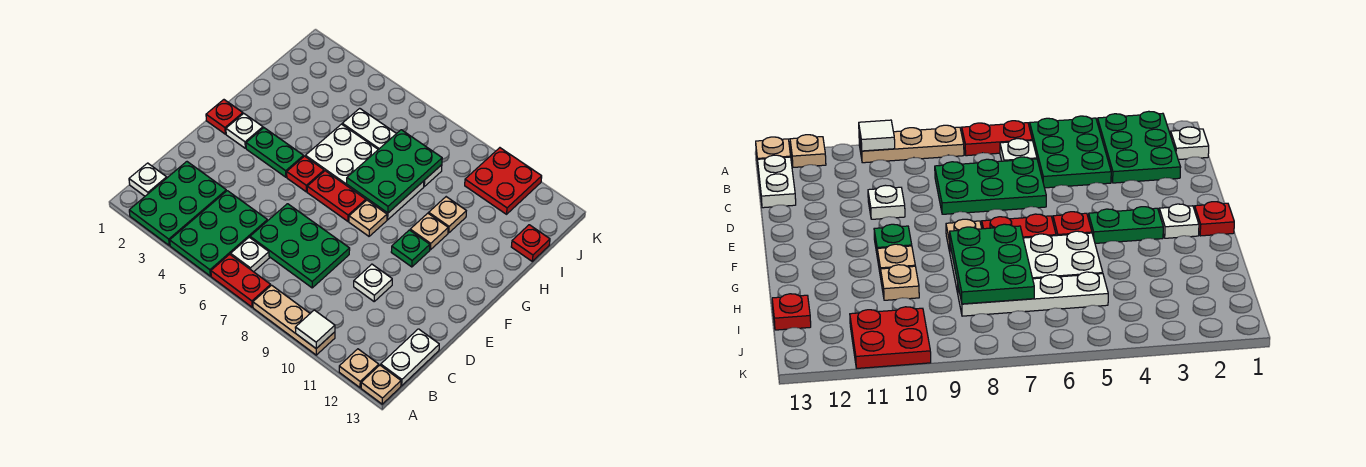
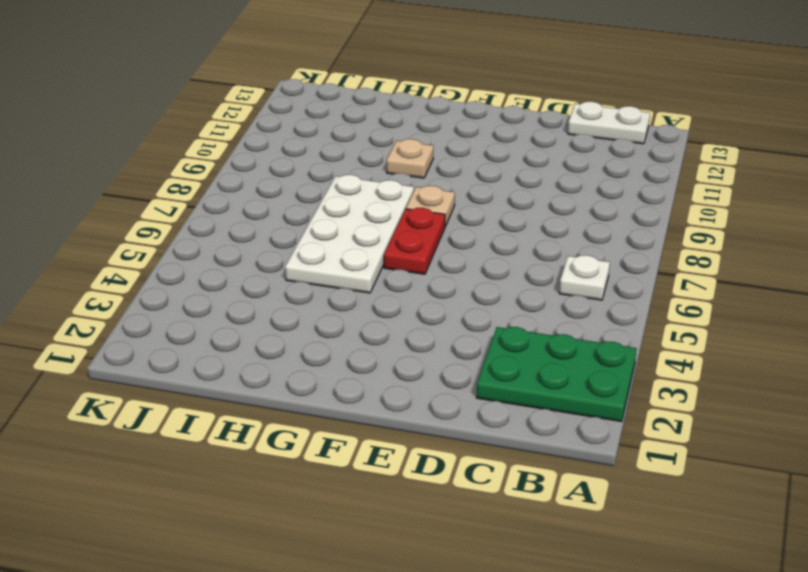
none -> green plate A4:C5 level 1
none -> red plate A6:A7 level 1
none -> tan plate A8:A10 level 1

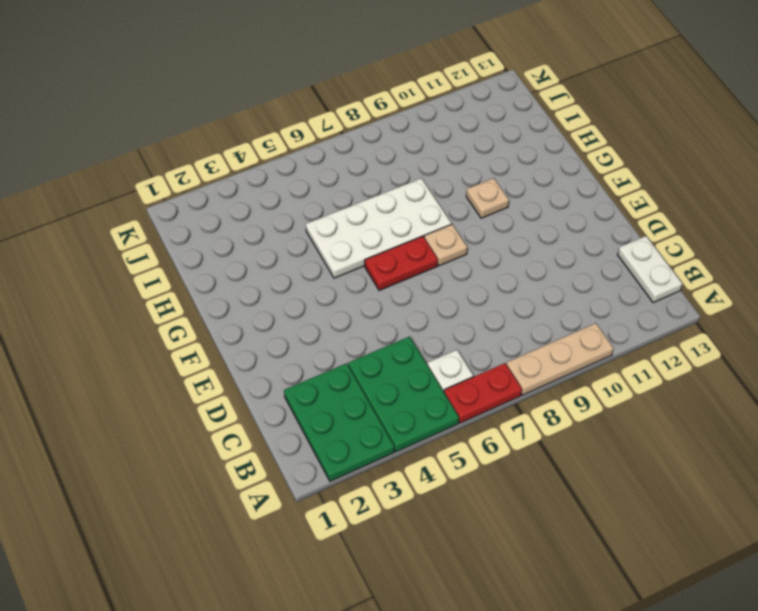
none -> tan plate A12 level 1
none -> tan plate A13 level 1
none -> white plate B1 level 1

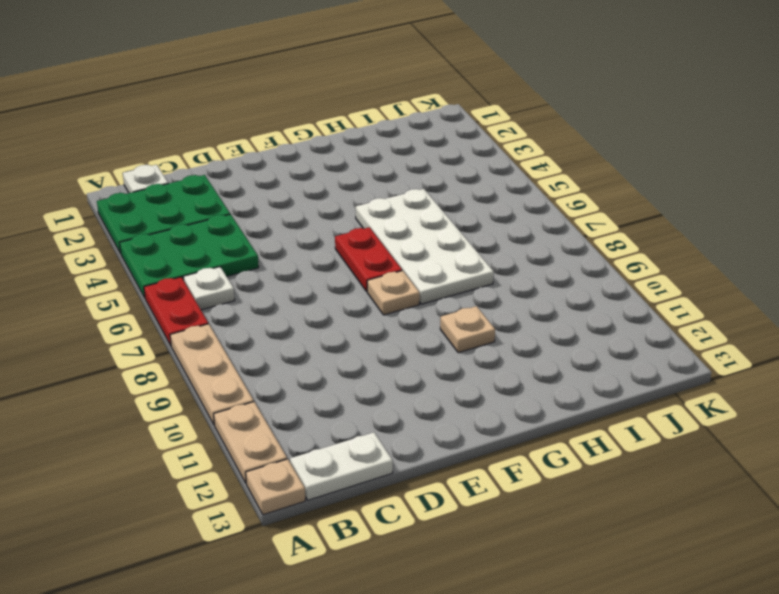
tan plate A11:A12 level 1 -> tan plate A12 level 1
none -> green plate C6:D8 level 1
none -> white plate D10 level 1
none -> red plate F1 level 1

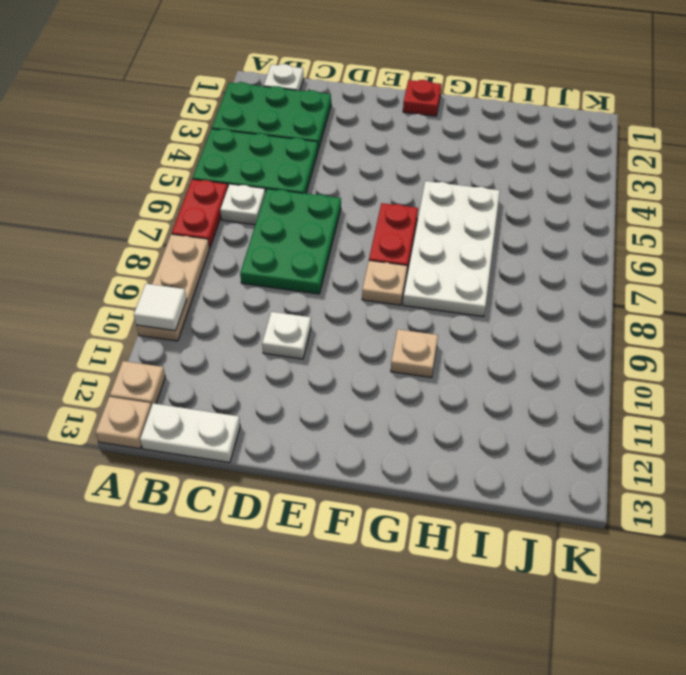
none -> white plate F2 level 1
none -> green plate F3:F4 level 1
none -> red plate F5 level 1

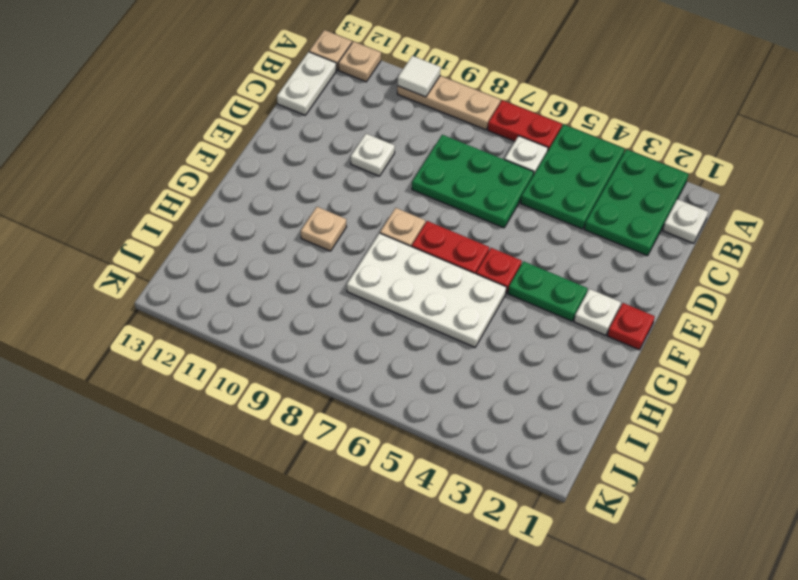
none -> green plate F10 level 1
none -> tan plate H10 level 1
none -> white plate I5:I8 level 1

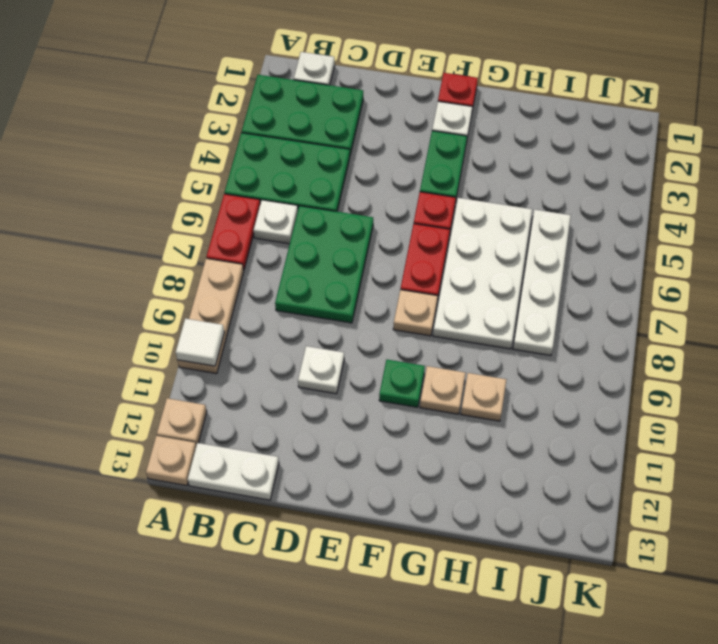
none -> red plate I13 level 1
none -> red plate J10:K11 level 1
none -> green plate G7:I8 level 2

